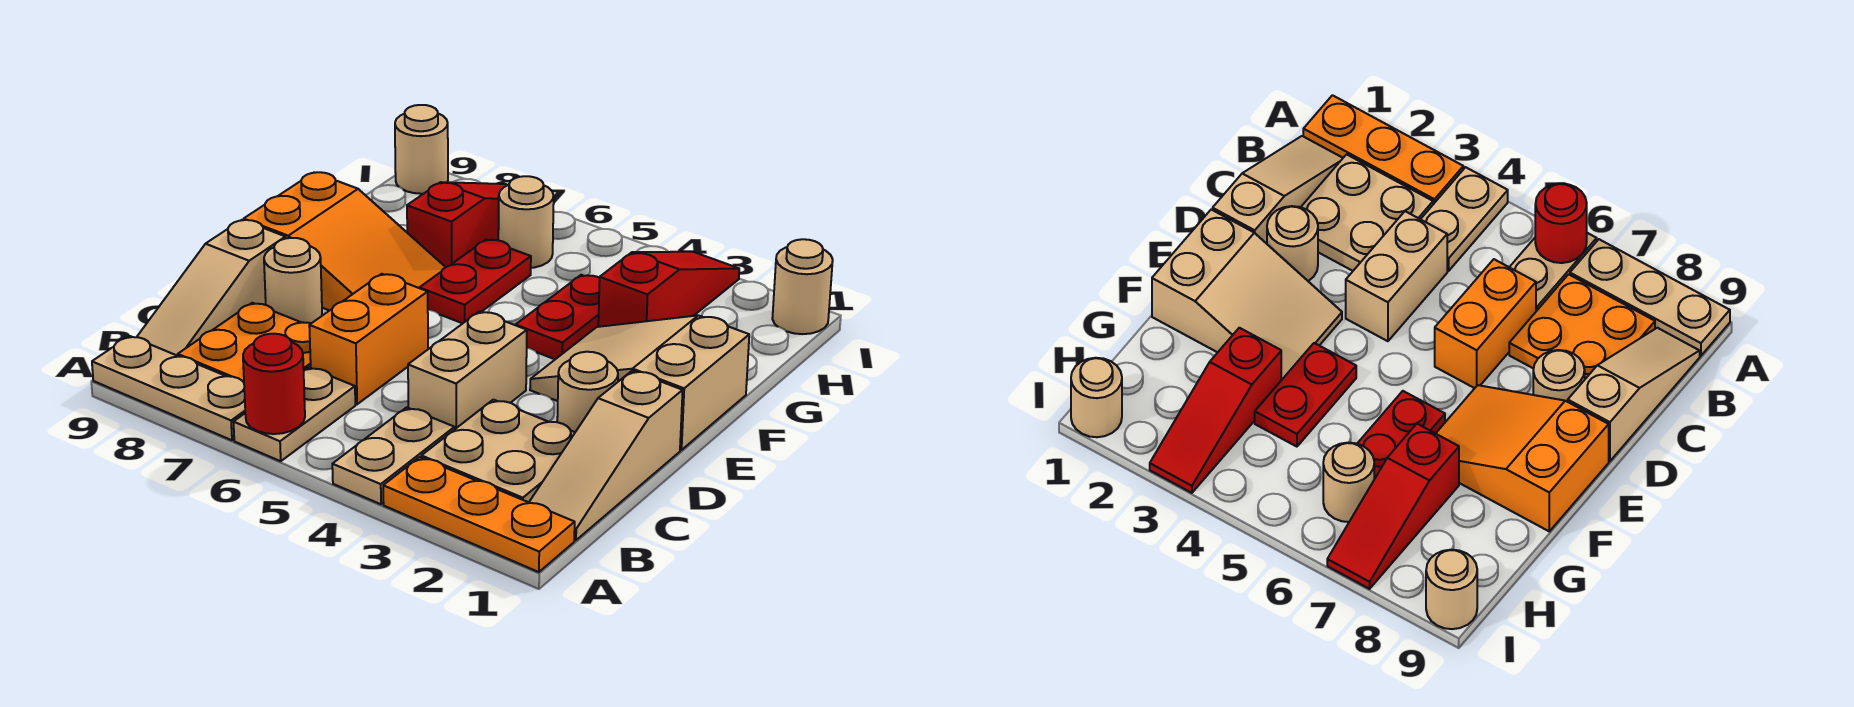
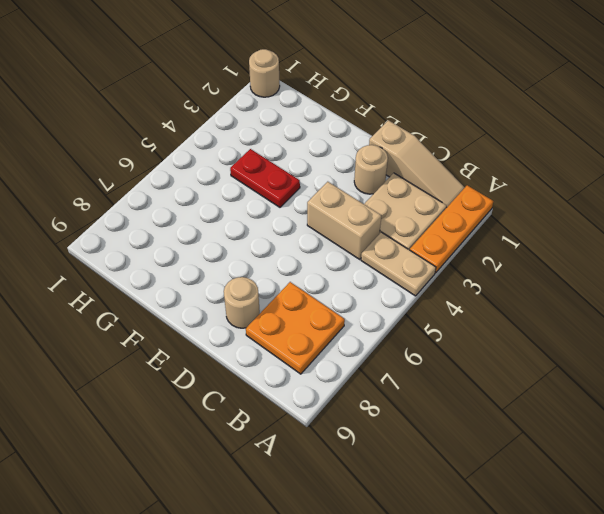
none -> tan plate A6:B6 level 1
none -> tan plate A7:A9 level 1
none -> tan slope B9:D9 level 1 top D

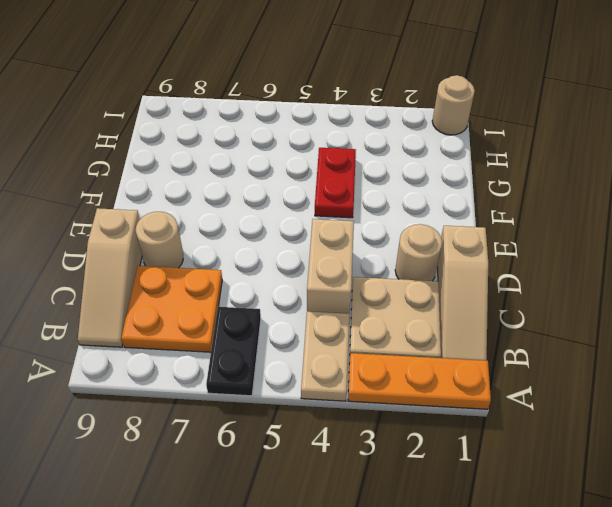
black plate A6:B6 level 1 -> tan plate A6:B6 level 1
none -> tan plate A7:A9 level 1
none -> orange brick C6:D6 level 1
none -> tan slope E1:F3 level 1 top 1

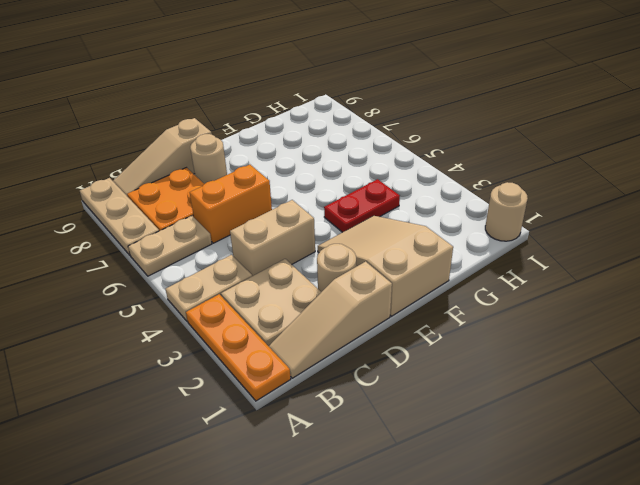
none -> orange slope E7:F9 level 1 top 9
none -> red plate F6:G6 level 1
none -> red slope G3:I3 level 1 top G

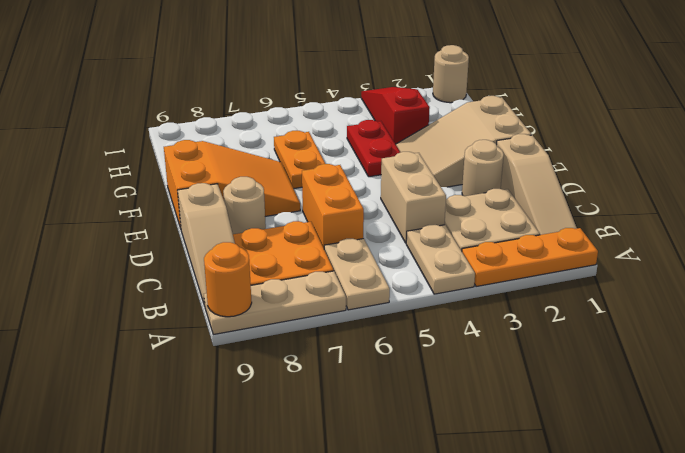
orange round brick A9 level 2 -> none
orange plate F6:G6 level 1 -> red plate F6:G6 level 1
none -> red slope G7:I7 level 1 top G
none -> tan round brick H6 level 1
none -> tan round brick I9 level 1

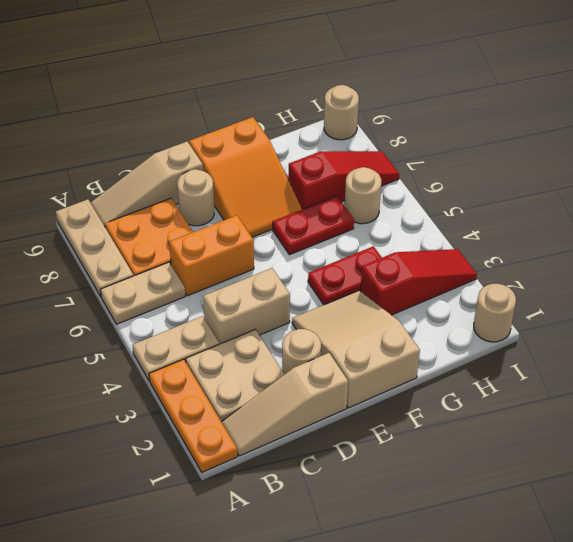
none -> red round brick A6 level 2

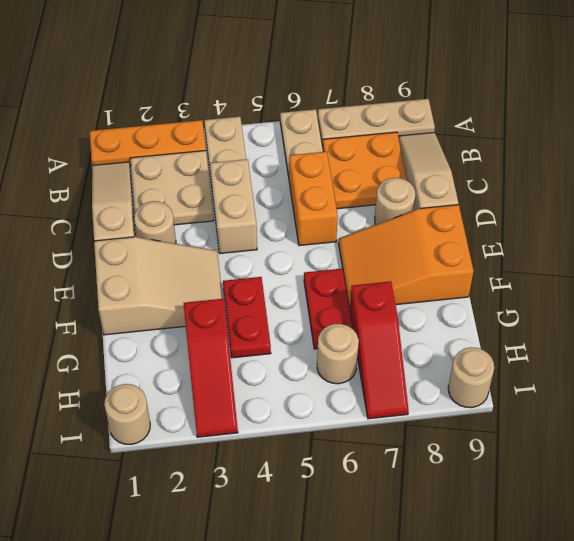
none -> red round brick A6 level 2

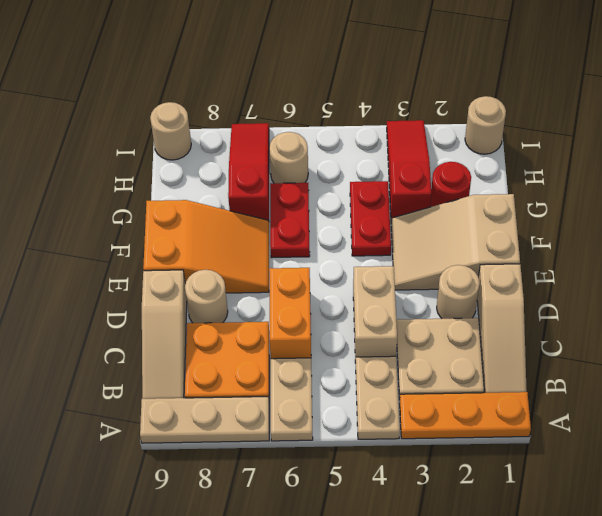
red round brick G2 level 1 -> red round brick A6 level 2

